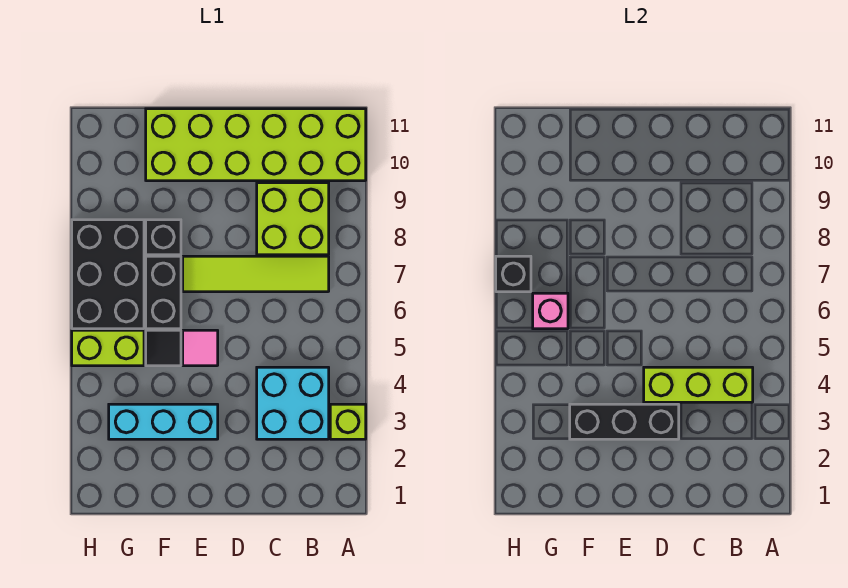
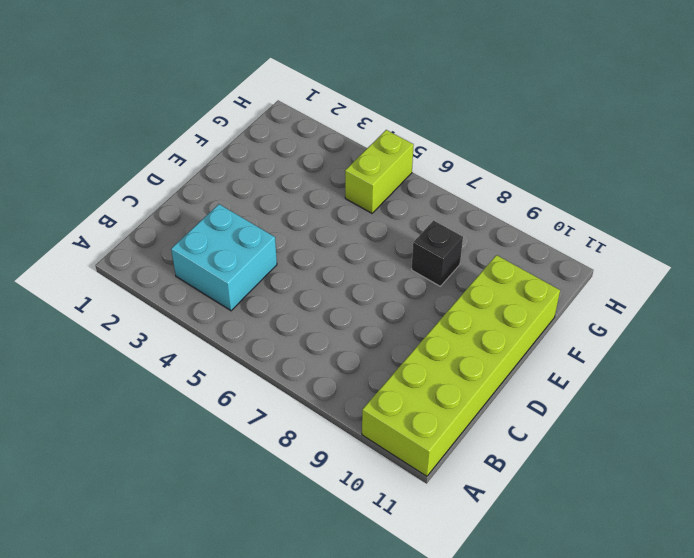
none -> lime brick A3 level 1
none -> lime tile B7:E7 level 1
none -> lime brick B8:C9 level 1

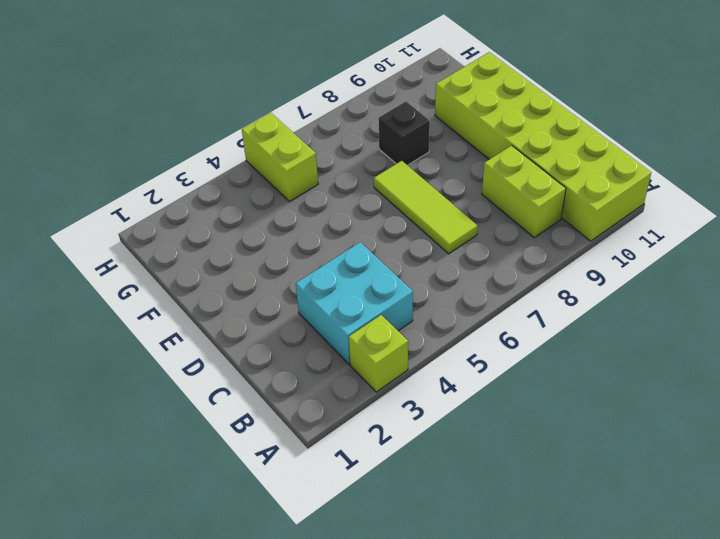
lime brick B9:C9 level 1 -> lime brick B8:C9 level 1
lime tile C7:E7 level 1 -> lime tile B7:E7 level 1
none -> cyan brick E3:G3 level 1
none -> pink tile E5 level 1
none -> black tile F5 level 1

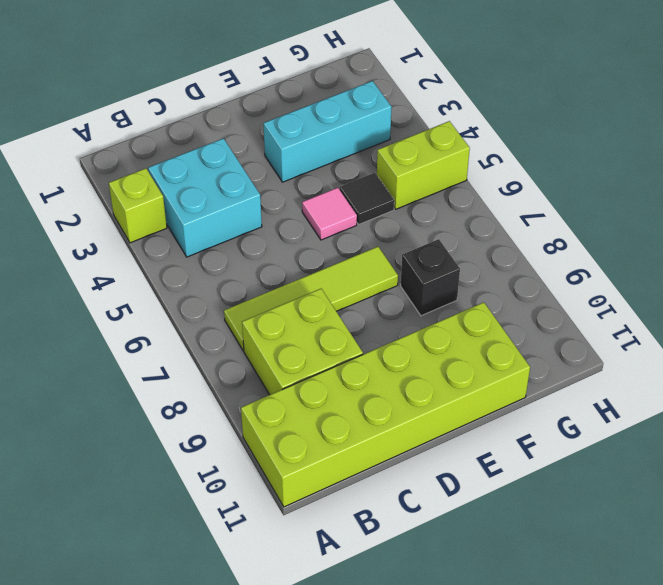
none -> black brick F6:F7 level 1
none -> black brick G6:H8 level 1
none -> lime brick B4:D4 level 2

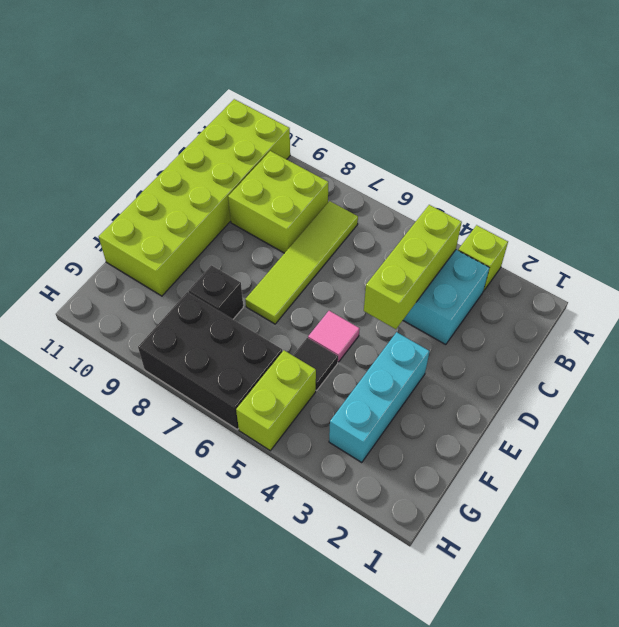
none -> black brick F6:F7 level 1
none -> black brick D3:F3 level 2
none -> pink brick G6 level 2

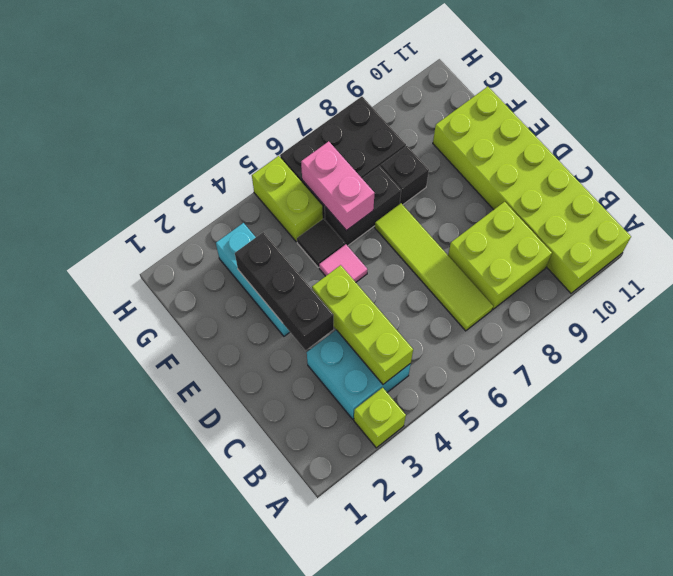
pink brick F6:G6 level 2 -> pink brick G6 level 2
none -> black brick H7 level 2

